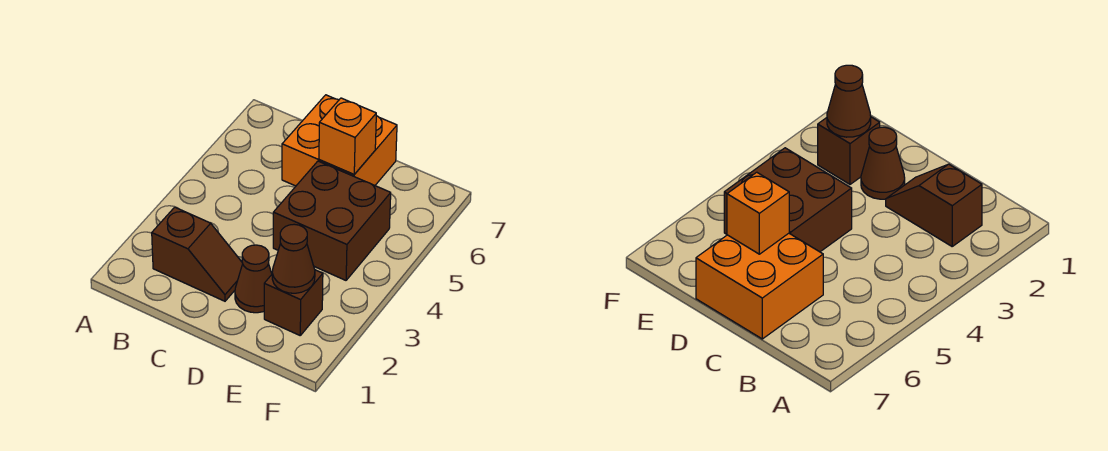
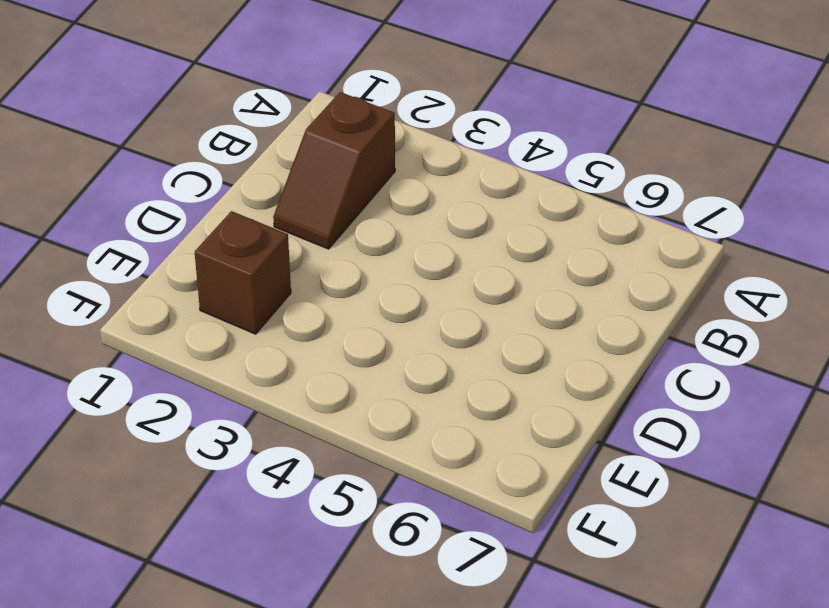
none -> orange brick C6:D7 level 1
none -> brown cone D2 level 1

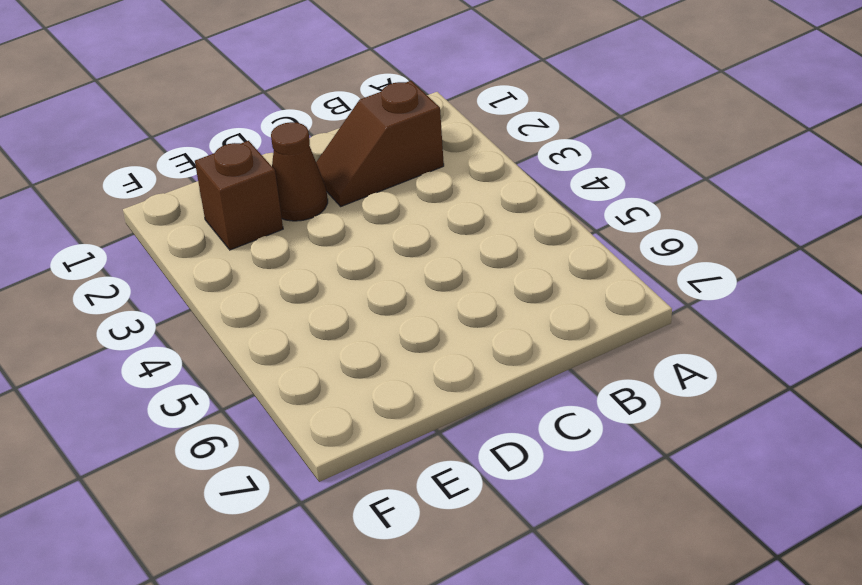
none -> orange brick C6:D7 level 1
none -> brown brick D4:E5 level 1

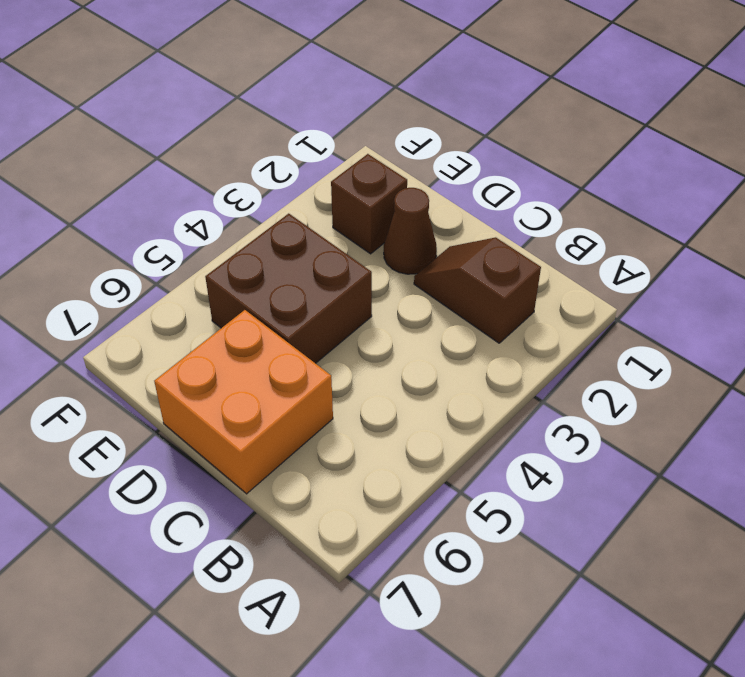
none -> orange brick D6 level 2
none -> brown cone E2 level 2

